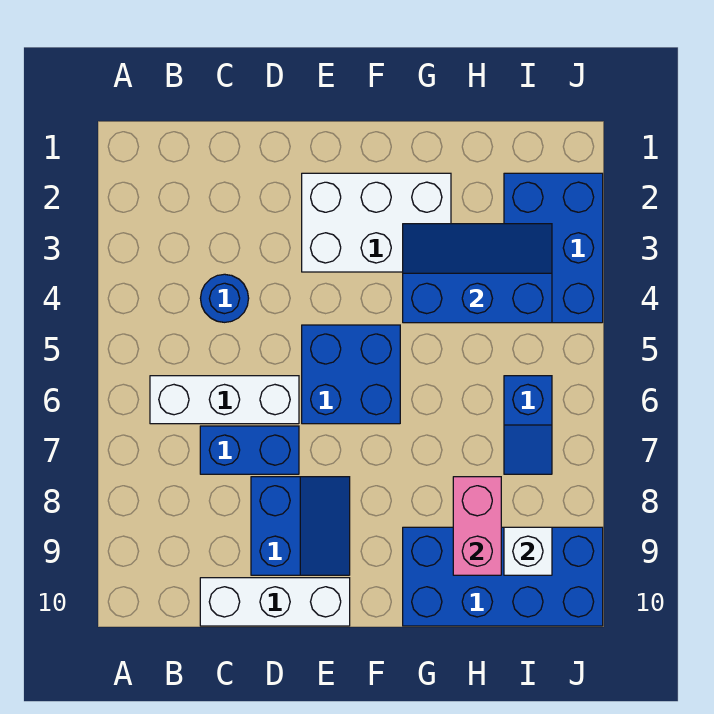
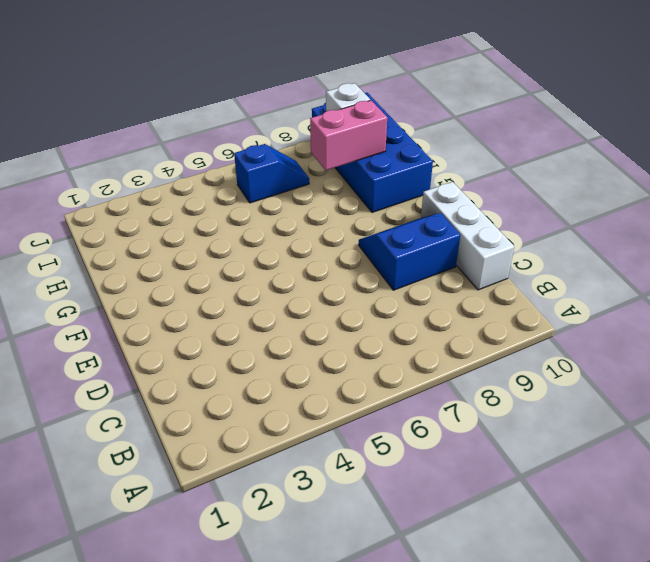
none -> white brick B6:D6 level 1
none -> blue round brick C4 level 1
none -> blue brick C7:D7 level 1

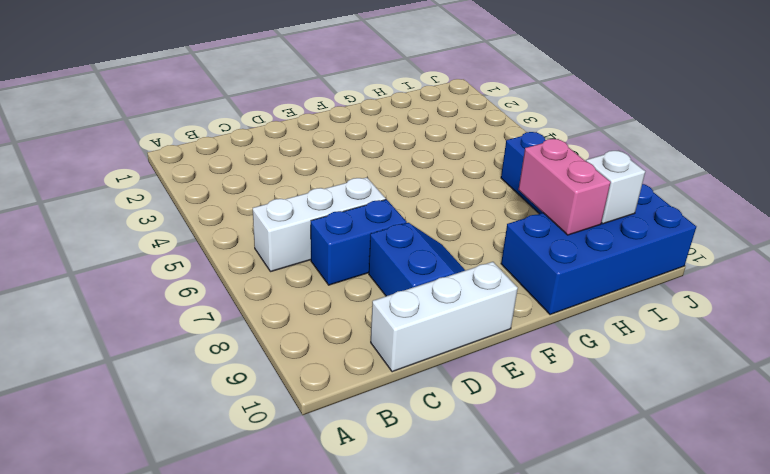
none -> blue round brick C4 level 1
none -> white brick E2:G3 level 1
none -> blue brick E5:F6 level 1

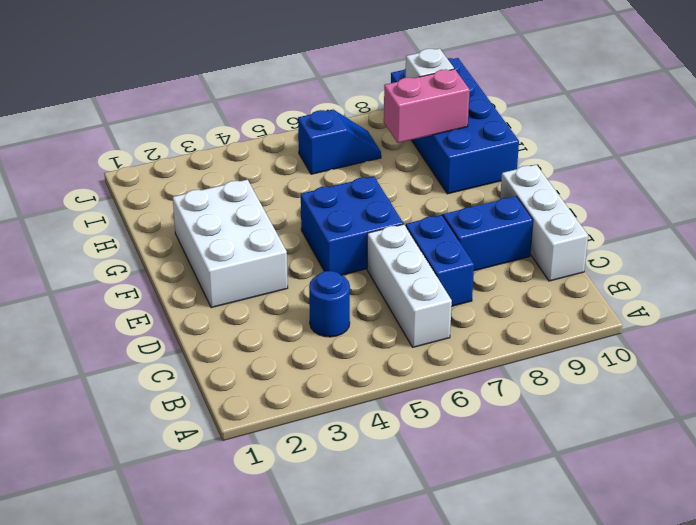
none -> blue brick I2:J4 level 1
none -> blue slope G3:I4 level 2 top 4

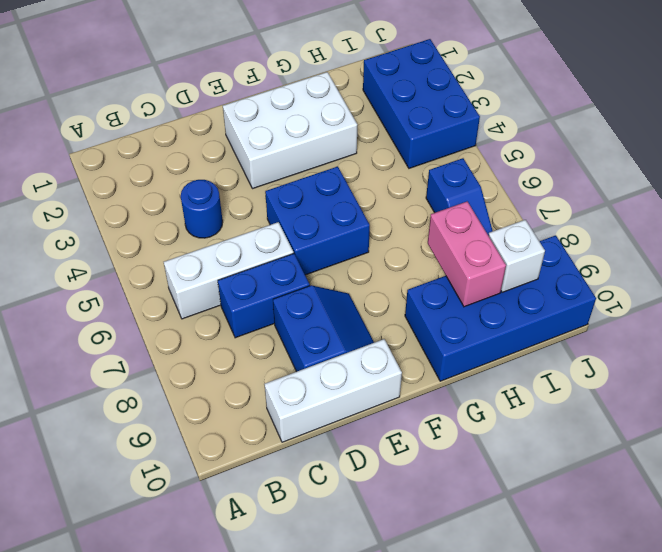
none -> blue slope G3:I4 level 2 top 4

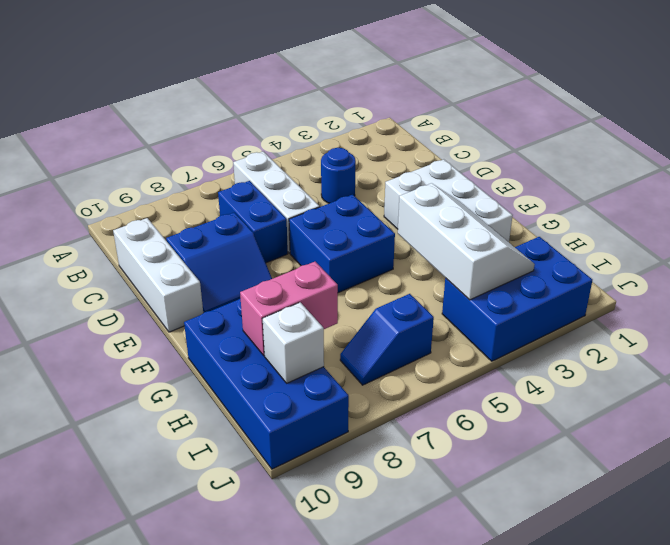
white slope G3:I4 level 2 top 4 -> blue slope G3:I4 level 2 top 4

